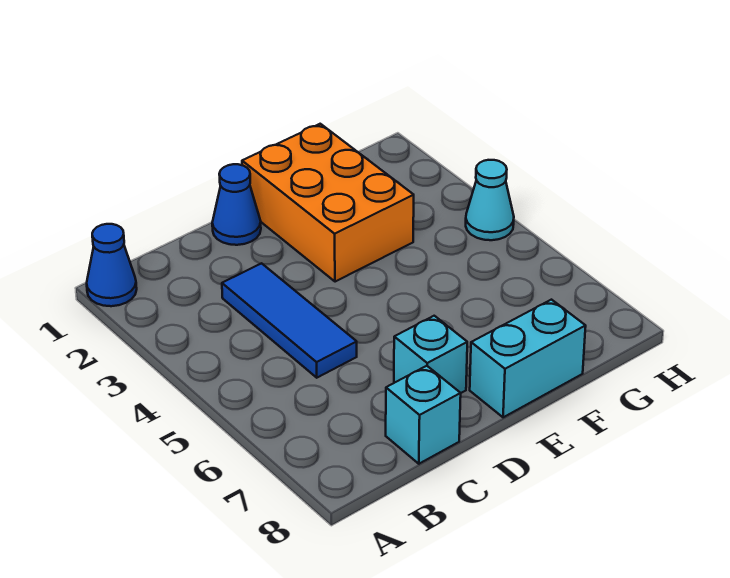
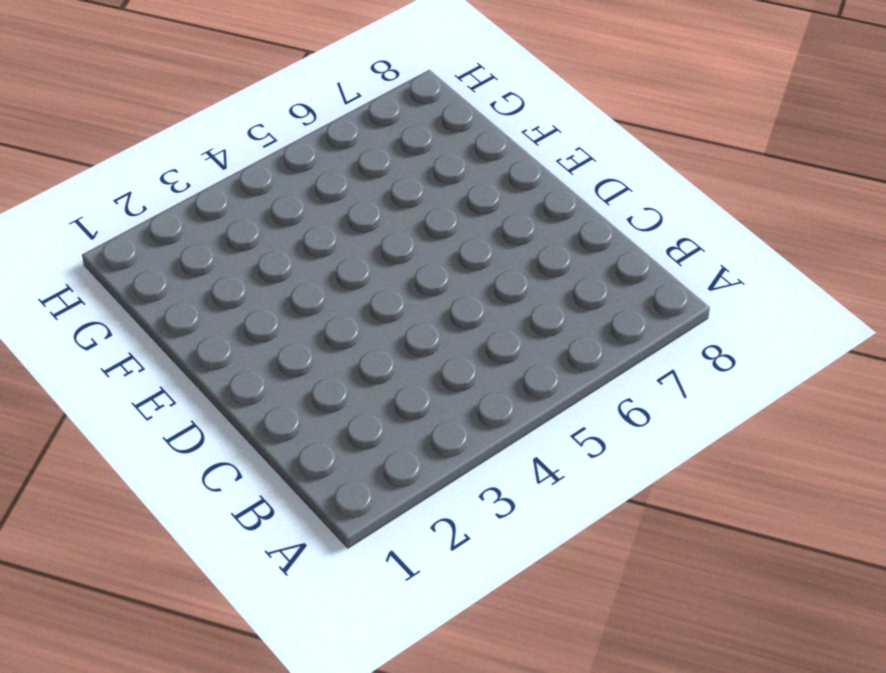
none -> blue cone A1 level 1
none -> blue tile C3:C5 level 1

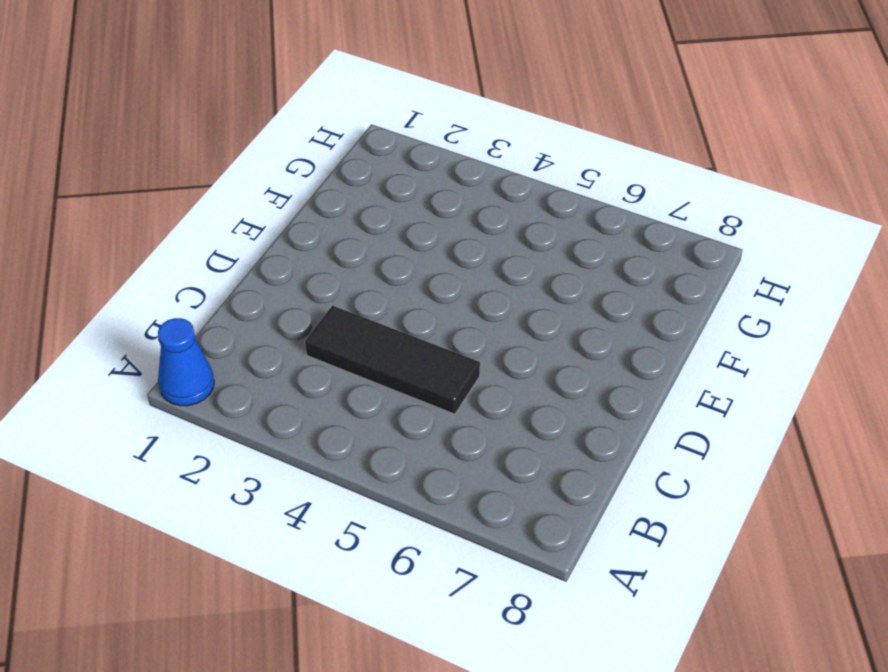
black tile C3:C5 level 1 -> blue tile C3:C5 level 1
none -> cyan brick C8 level 1
none -> blue cone D1 level 1

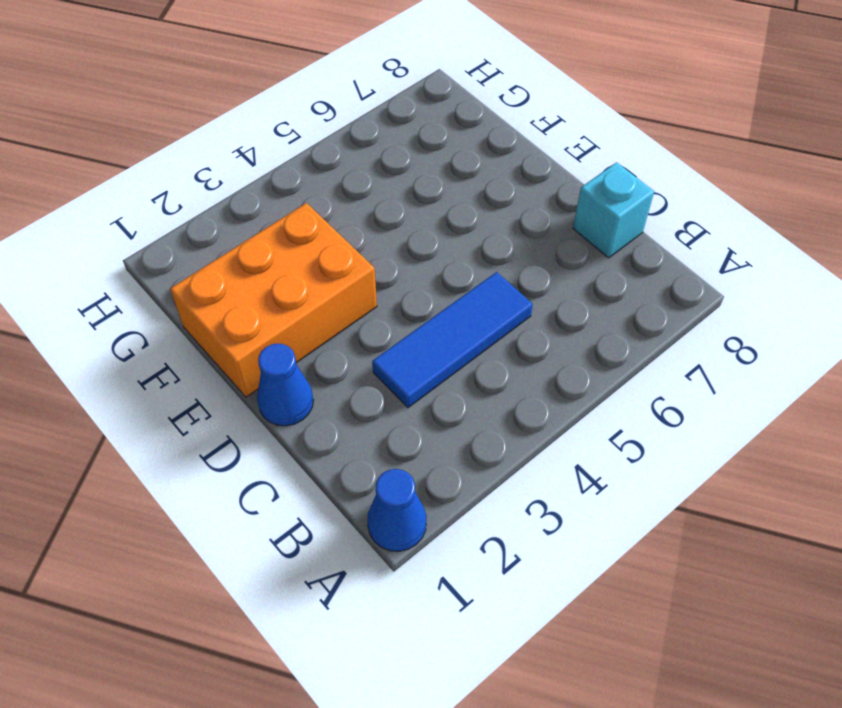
none -> cyan brick D7 level 1
none -> cyan brick E8:F8 level 1

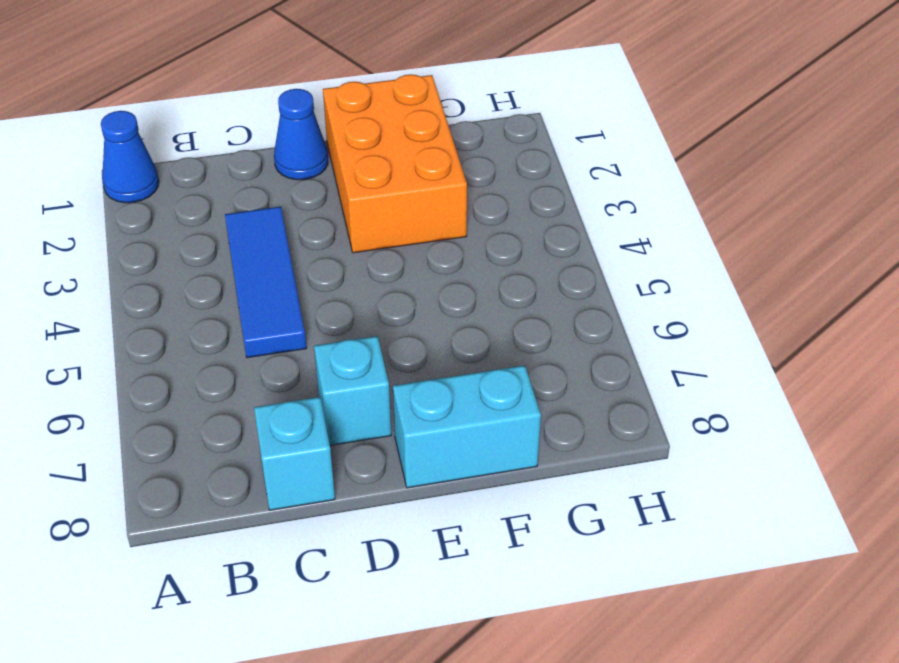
none -> cyan cone H4 level 1

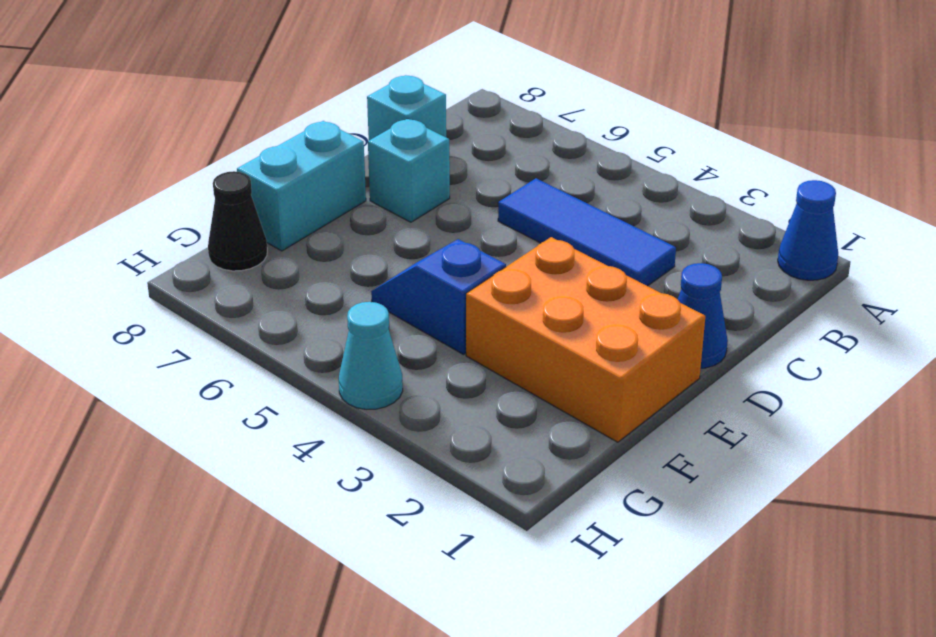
blue slope F4:F5 level 1 top 4 -> none
black cone G8 level 1 -> none

